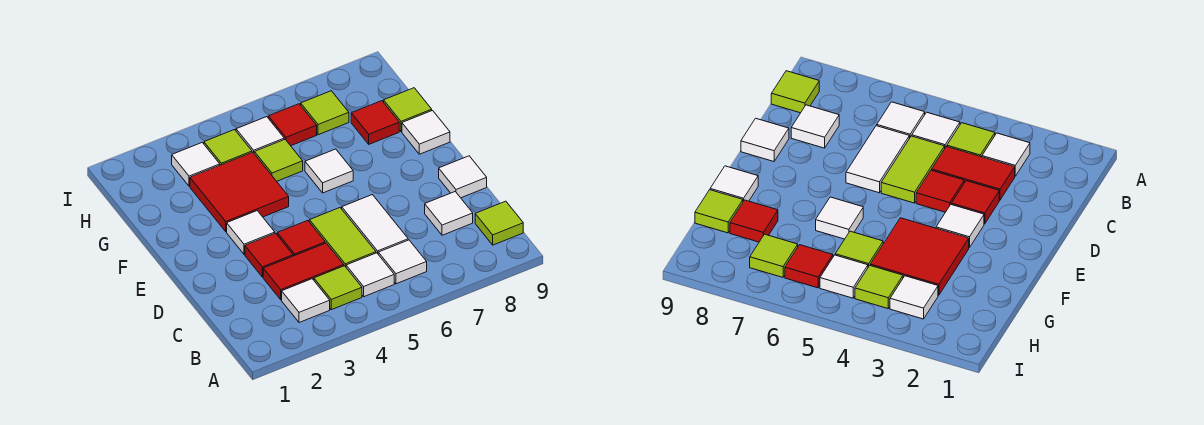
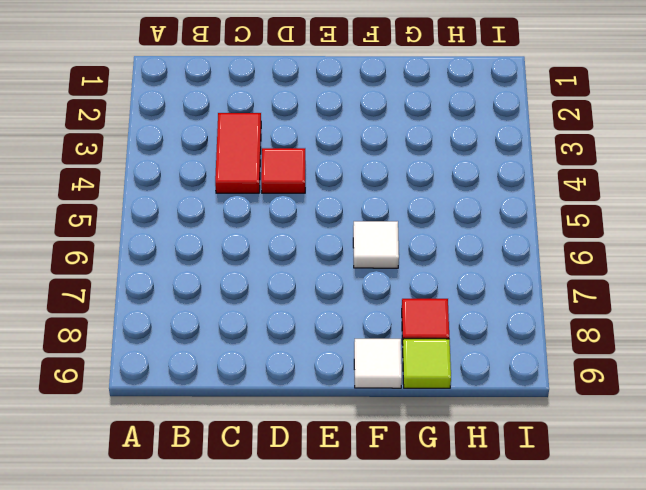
none -> white tile B3 level 1
none -> lime tile B4 level 1
none -> white tile B5 level 1

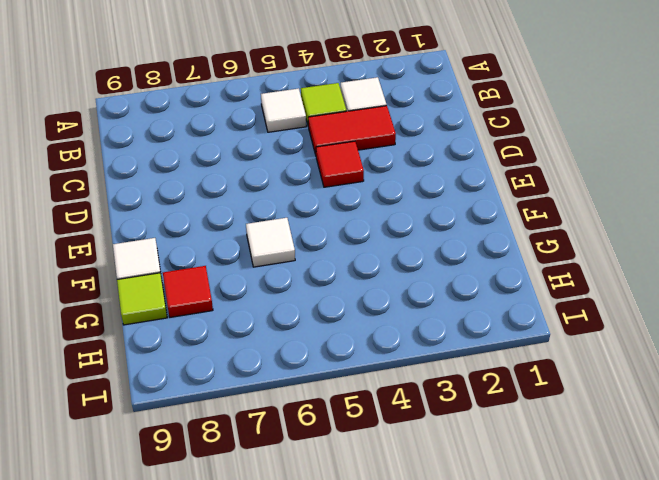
none -> white tile B6 level 1
none -> lime tile B9 level 1
none -> lime tile C5:D5 level 1

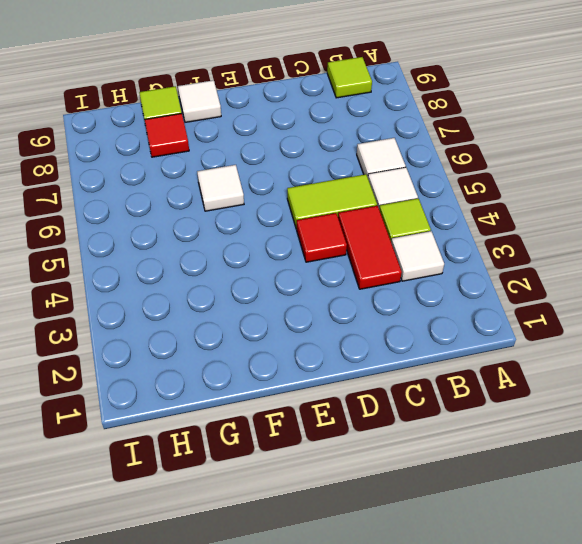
none -> white tile C6:D6 level 1
none -> white tile C8 level 1
none -> red tile D3 level 1

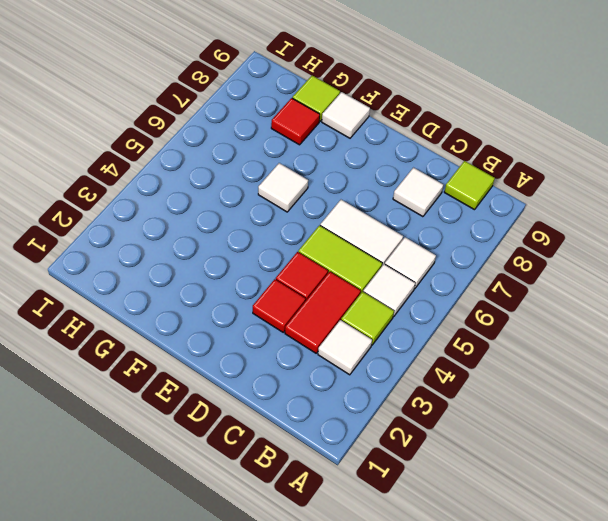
none -> white tile D9 level 1
none -> white tile E3 level 1
none -> red tile F3:G4 level 1

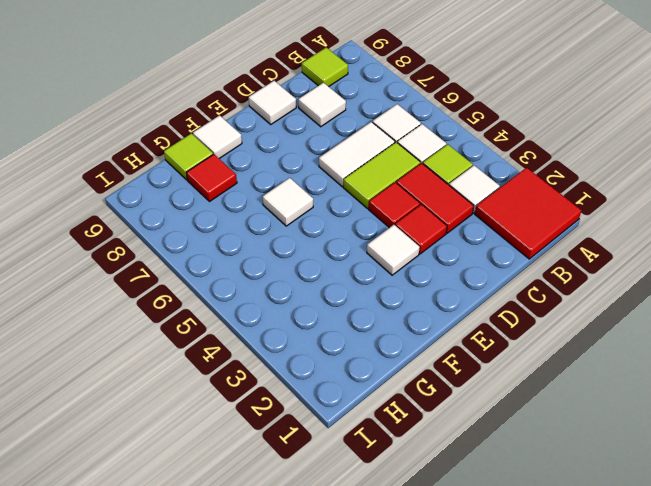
red tile A1:B2 level 1 -> red tile F3:G4 level 1
none -> lime tile G5 level 1
none -> white tile H3 level 1
none -> lime tile H4 level 1

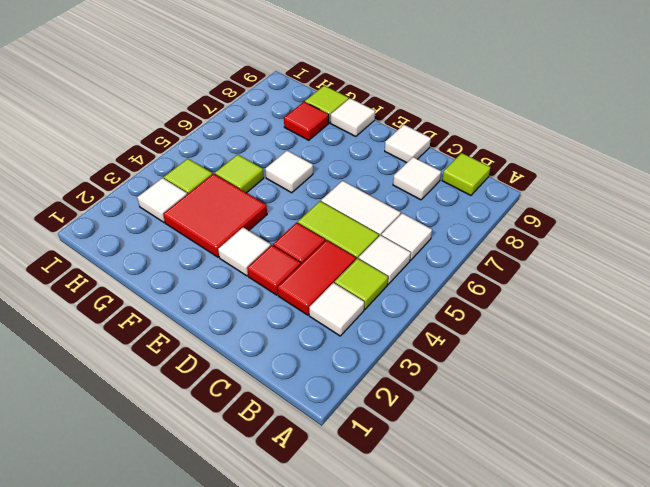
none -> white tile H5 level 1
none -> red tile H6 level 1
none -> lime tile H7 level 1

